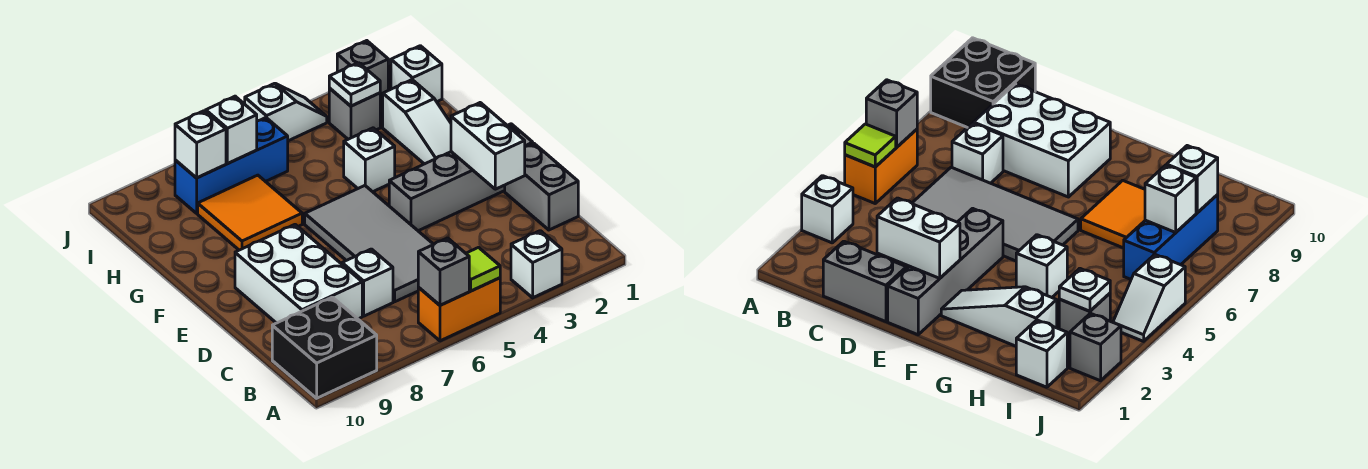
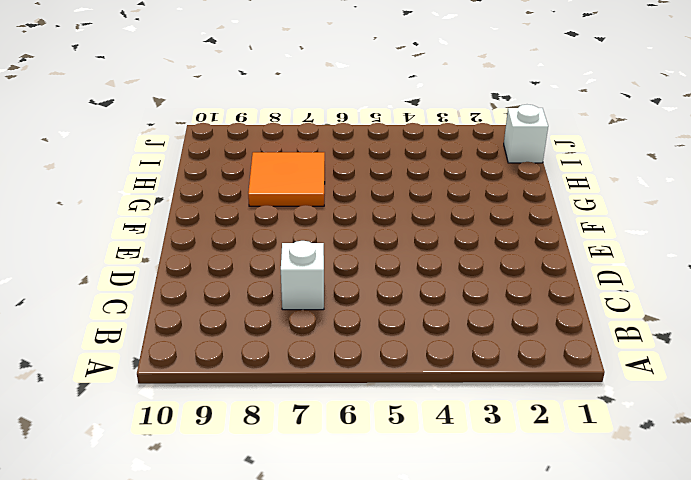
none -> white brick A3 level 1
none -> orange brick A5:A6 level 1
none -> black brick A9:B10 level 1

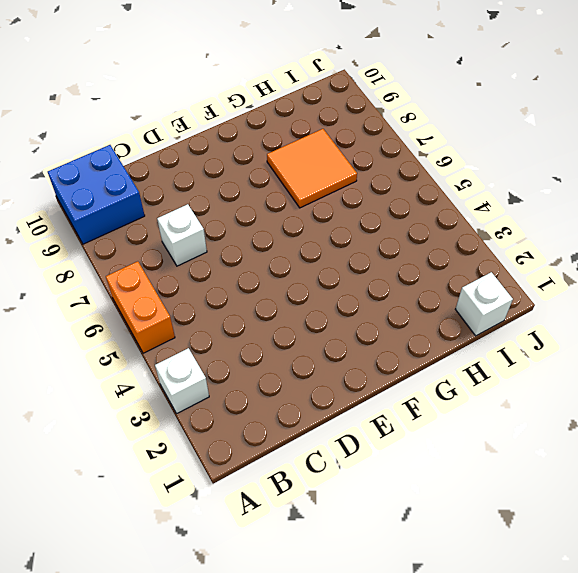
blue brick A9:B10 level 1 -> black brick A9:B10 level 1
none -> grey brick C1:D1 level 1
none -> grey tile C5:F6 level 1
none -> white brick C8:E9 level 1

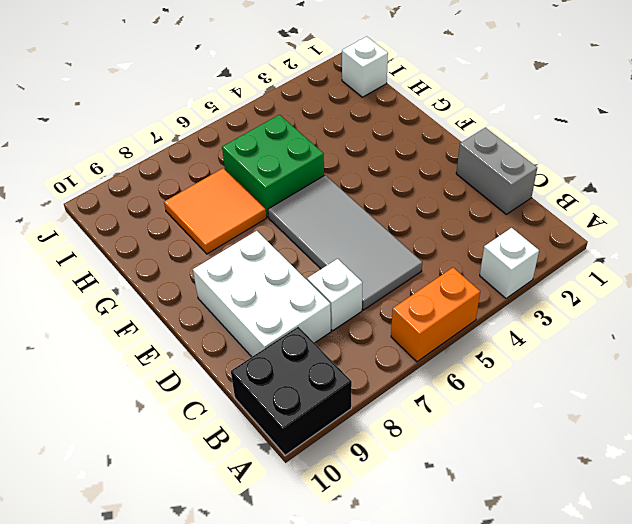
green brick G5:H6 level 1 -> none
none -> grey brick E1:E4 level 1
none -> white slope F2:H2 level 1 top H
none -> white brick G4 level 1

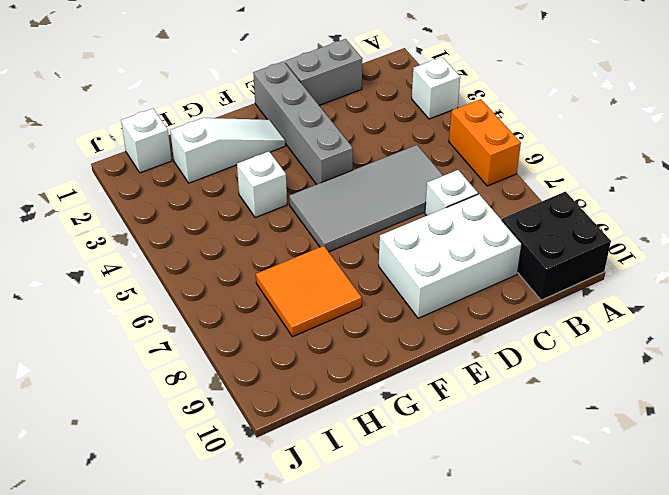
none -> grey brick I3 level 1
none -> blue brick I6:I8 level 1
none -> grey brick J2 level 1

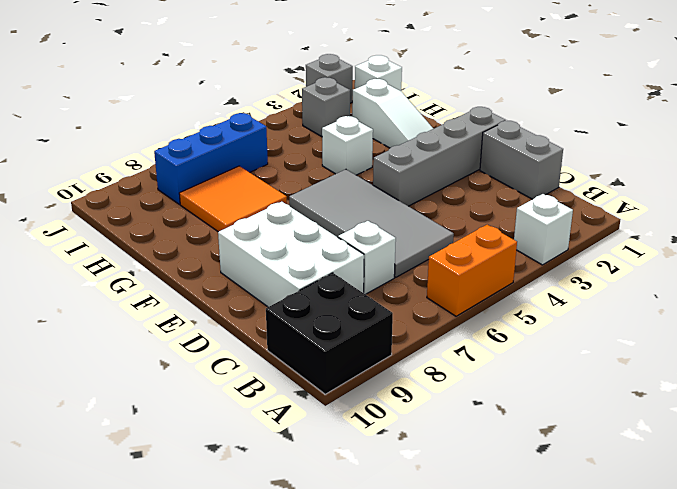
none -> white slope J4:J5 level 1 top 5
none -> lime tile A5 level 2
none -> grey brick A6 level 2

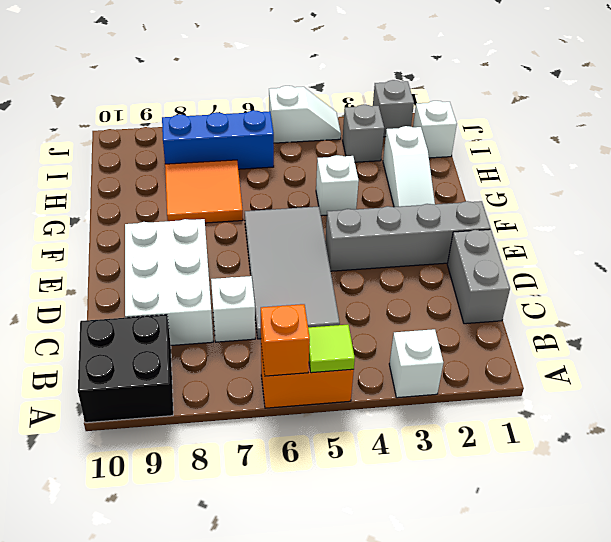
orange brick A6 level 2 -> grey brick A6 level 2
none -> white brick D2:E2 level 2
none -> white plate I3 level 2
none -> white brick I7 level 2

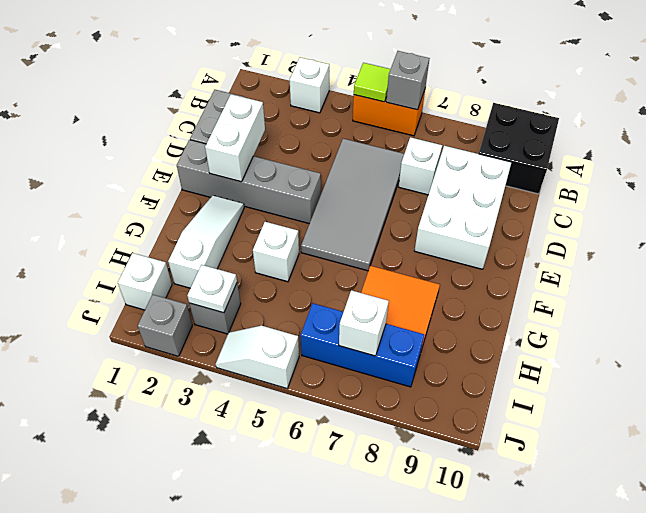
none -> white brick I8 level 2

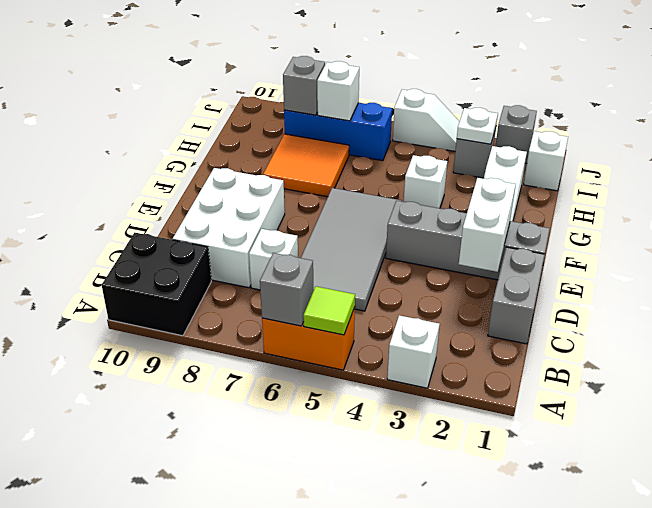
grey brick I8 level 2 -> white brick I8 level 2

